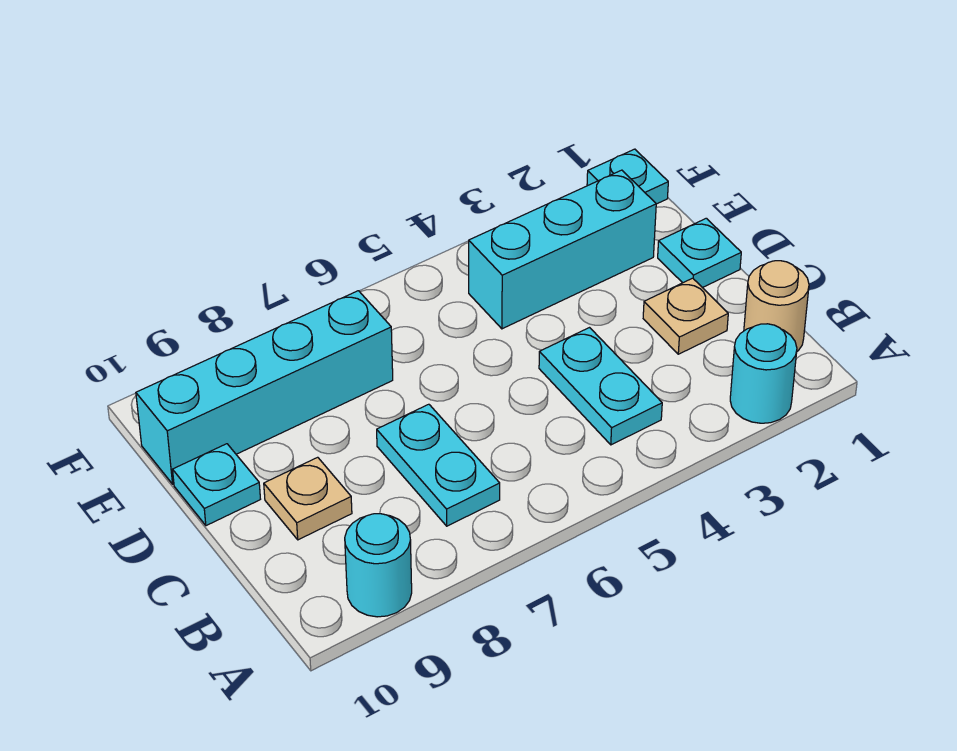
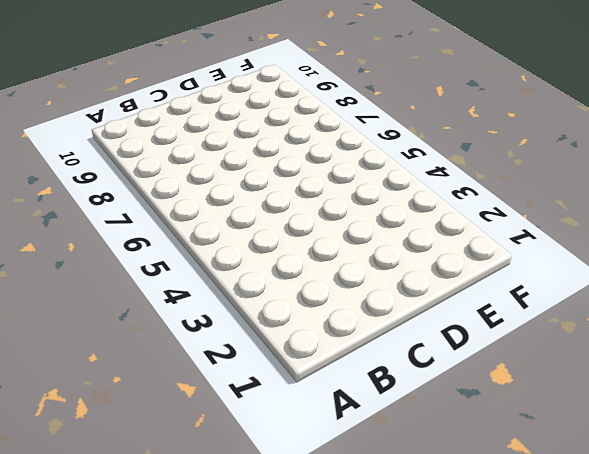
none -> cyan round brick A2 level 1
none -> cyan round brick A9 level 1
none -> tan round brick B1 level 1

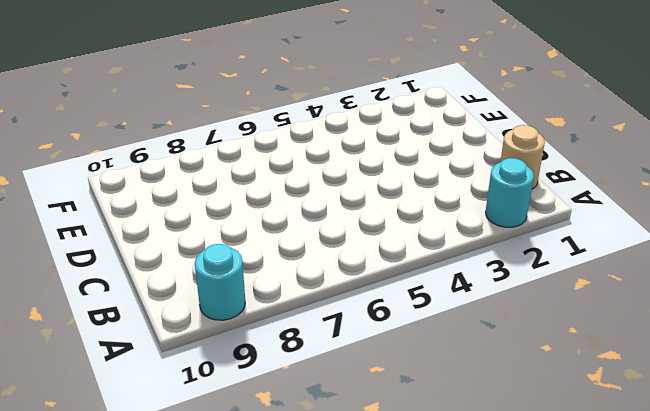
none -> cyan plate B4:C4 level 1
none -> cyan plate B7:C7 level 1
none -> tan plate C2 level 1

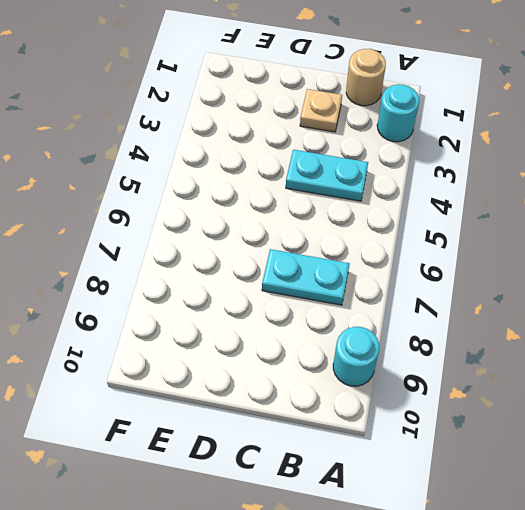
none -> tan plate C9 level 1
none -> cyan plate D1 level 1
none -> cyan plate D10 level 1

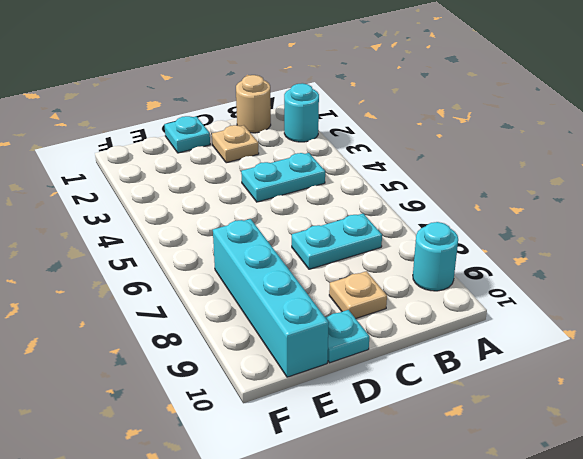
none -> cyan brick E2:E4 level 1
none -> cyan plate F1 level 1

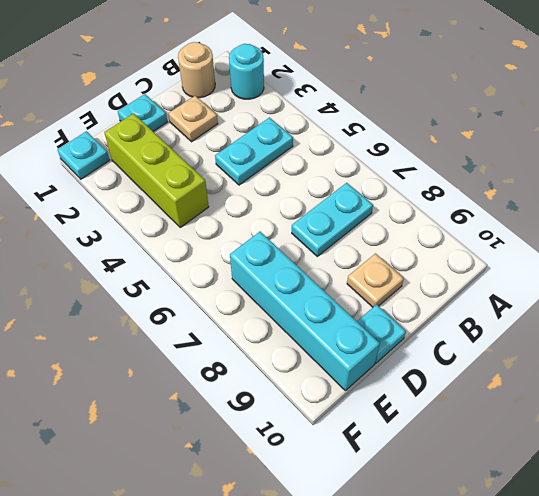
lime brick E2:E4 level 1 -> cyan brick E2:E4 level 1
none -> cyan round brick A9 level 1

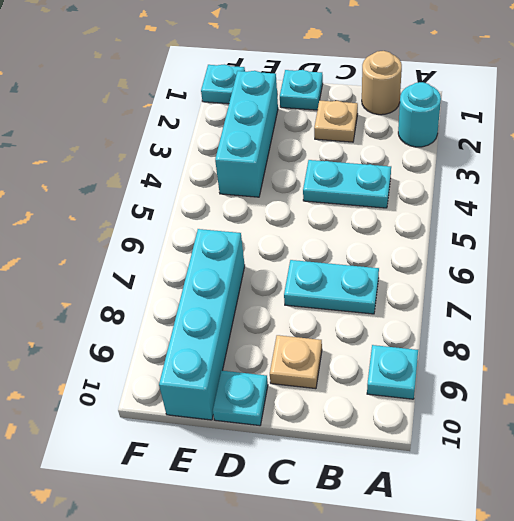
cyan plate A9 level 1 -> cyan round brick A9 level 1

